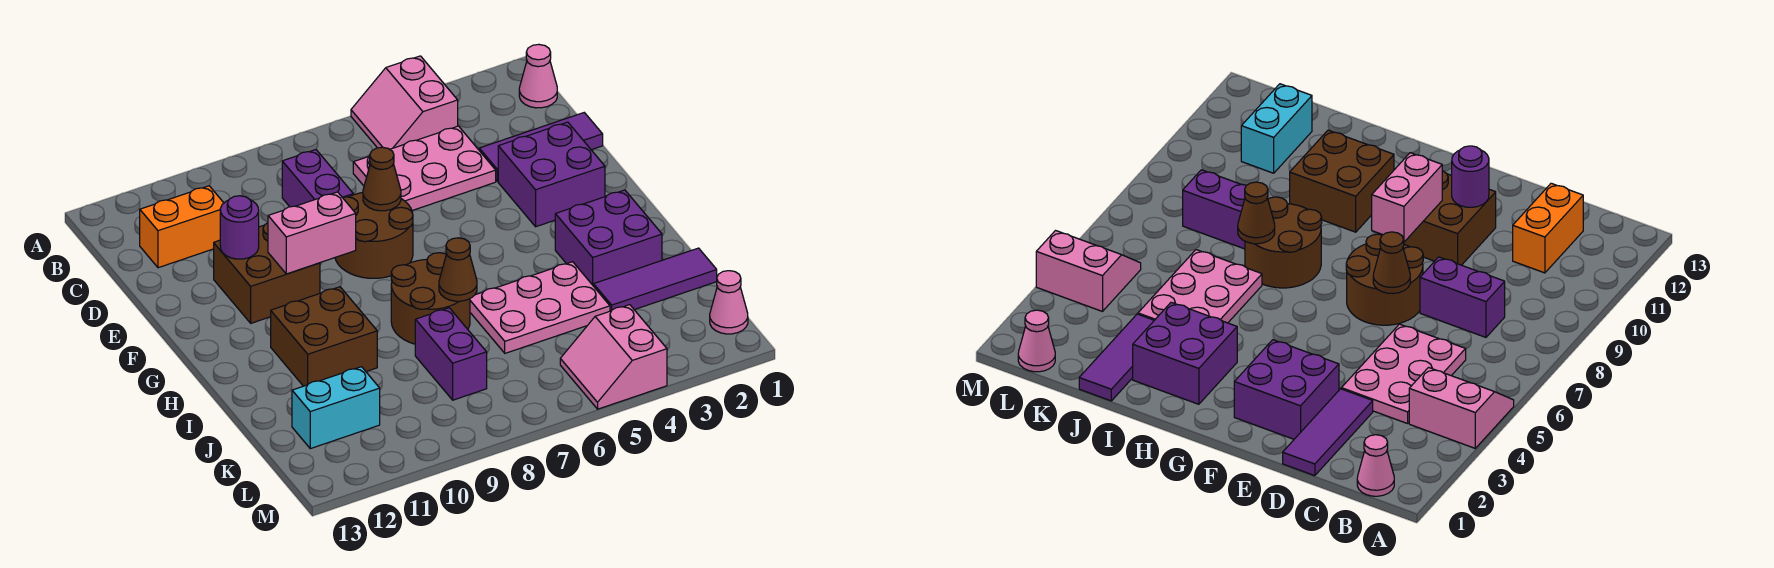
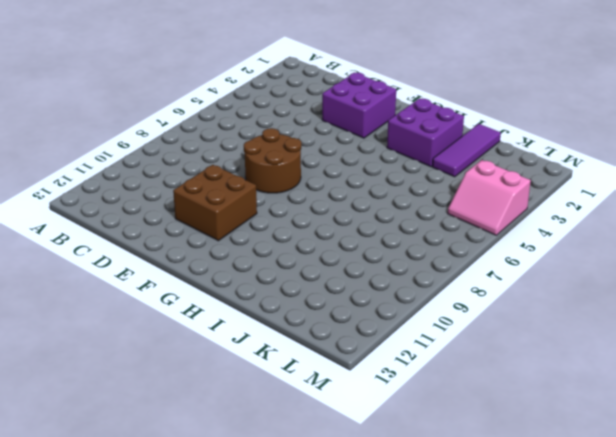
none -> pink slope A4:B5 level 1 top 4
none -> pink cone B1 level 1
none -> pink plate C4:D6 level 1

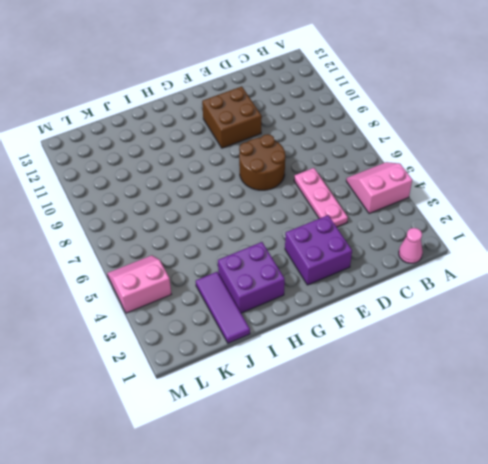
pink plate D4:D6 level 1 -> pink plate C4:D6 level 1
none -> purple brick C8:D8 level 1
none -> orange brick C11:C12 level 1
none -> purple tile D1:D3 level 1

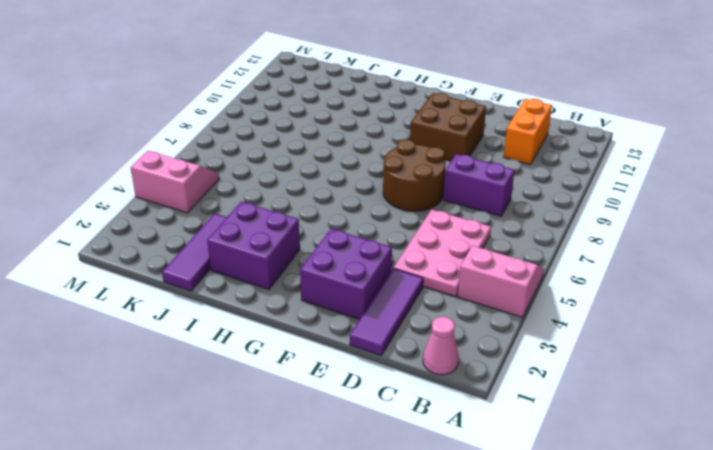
none -> brown round brick H7:I8 level 1
none -> brown brick H10:I11 level 1
none -> pink plate I4:J6 level 1

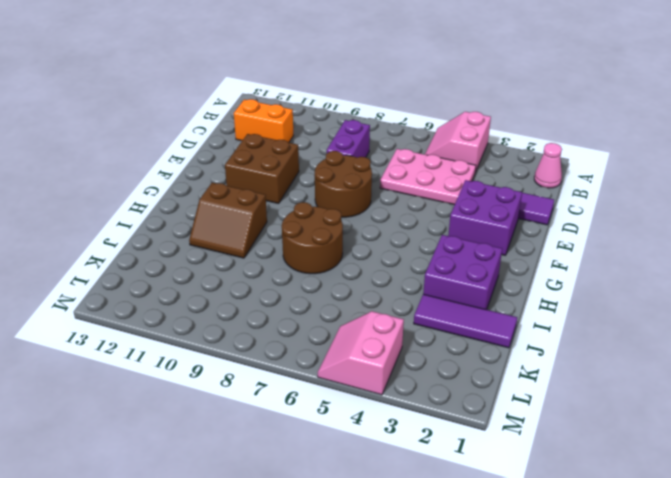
brown slope H10:I11 level 1 top H -> brown brick H10:I11 level 1
none -> pink plate I4:J6 level 1
none -> purple brick J8:K8 level 1
none -> cyan brick K11:K12 level 1

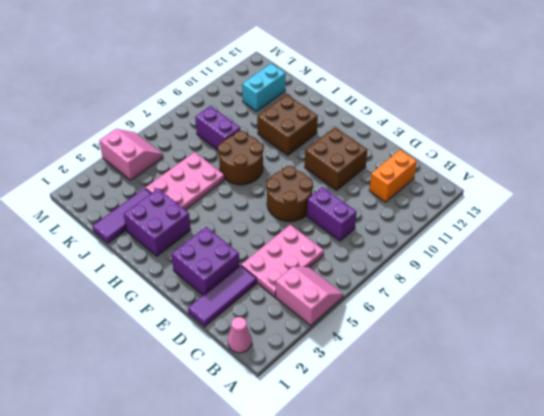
none -> pink cone L1 level 1
none -> brown cone E7 level 2
none -> purple round brick E11 level 2

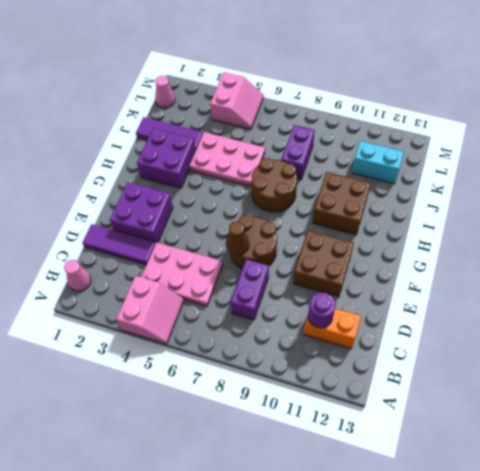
purple round brick C11 level 2 -> purple round brick E11 level 2
none -> pink brick F9:F10 level 2
none -> brown cone I7 level 2

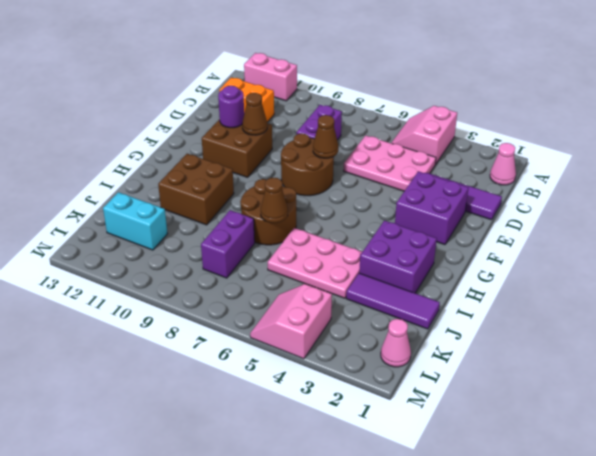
pink brick A11:A12 level 1 -> pink brick F9:F10 level 2
brown cone E10 level 2 -> none

